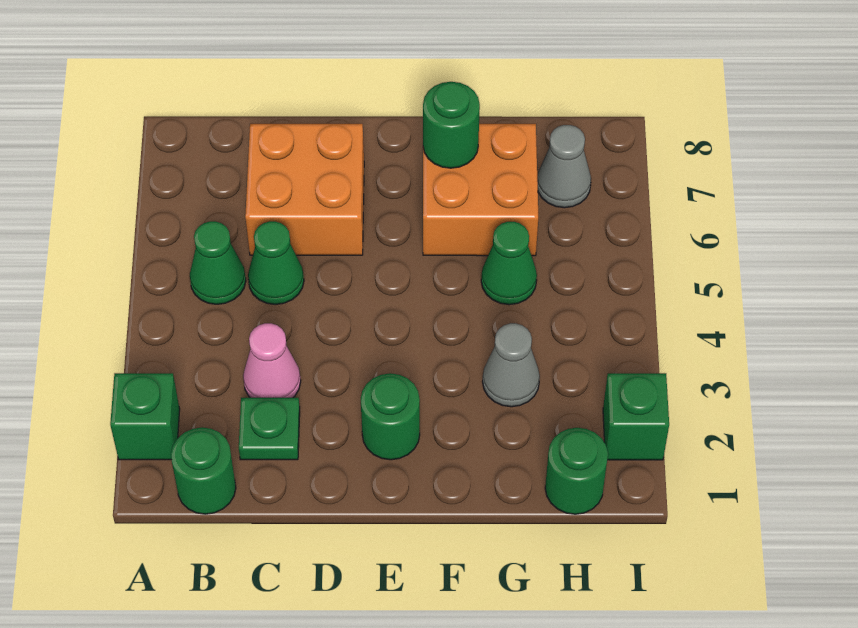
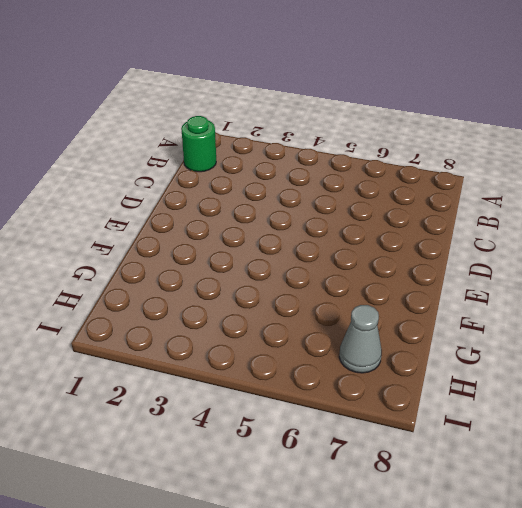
none -> green brick A2 level 1
none -> green cone B5 level 1
none -> green plate C2 level 1

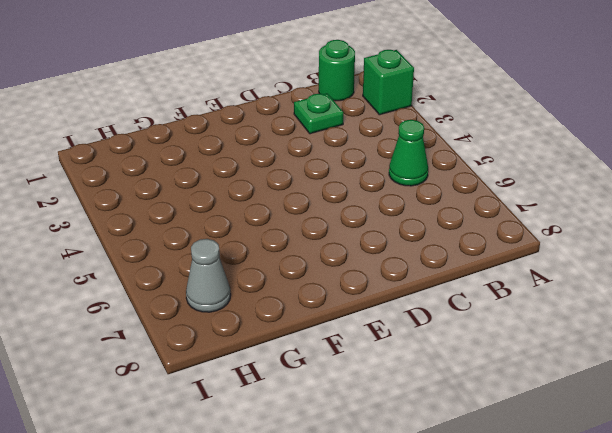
none -> pink cone C3 level 1
none -> green cone C5 level 1
none -> orange brick C6:D7 level 1

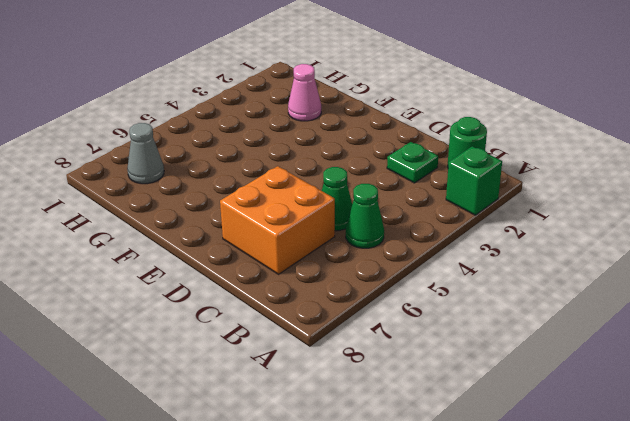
pink cone G2 level 1 -> pink cone C3 level 1
none -> green round brick E2 level 1
none -> orange brick F6:G7 level 1
none -> grey cone G3 level 1

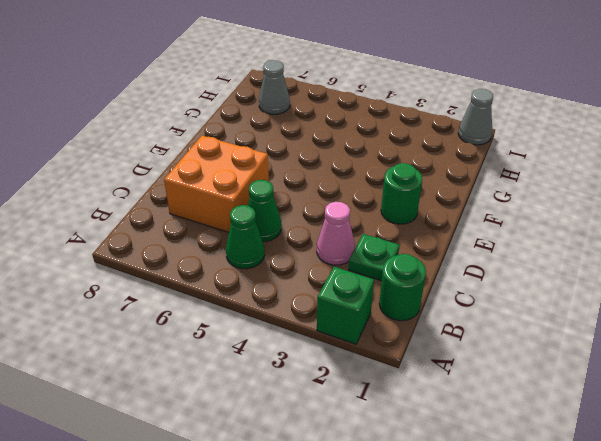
grey cone I1 level 1 -> grey cone G3 level 1
none -> orange brick F6:G7 level 1
none -> green cone G5 level 1
none -> green round brick H1 level 1

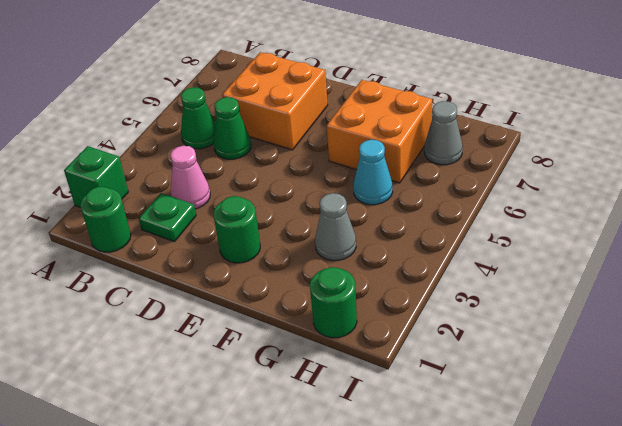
cyan cone G5 level 1 -> green cone G5 level 1
none -> green brick I2 level 1
none -> green round brick F7 level 2

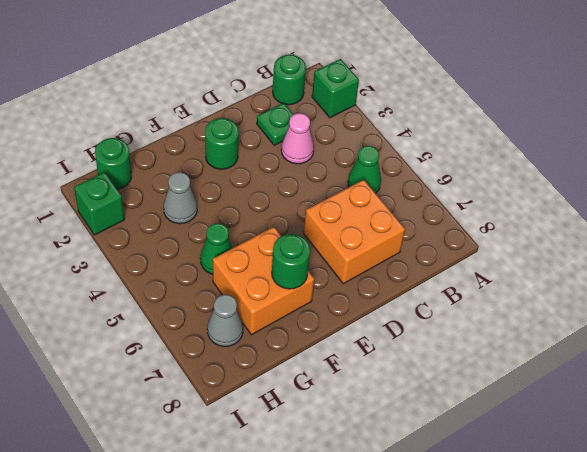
none -> green cone C5 level 1

